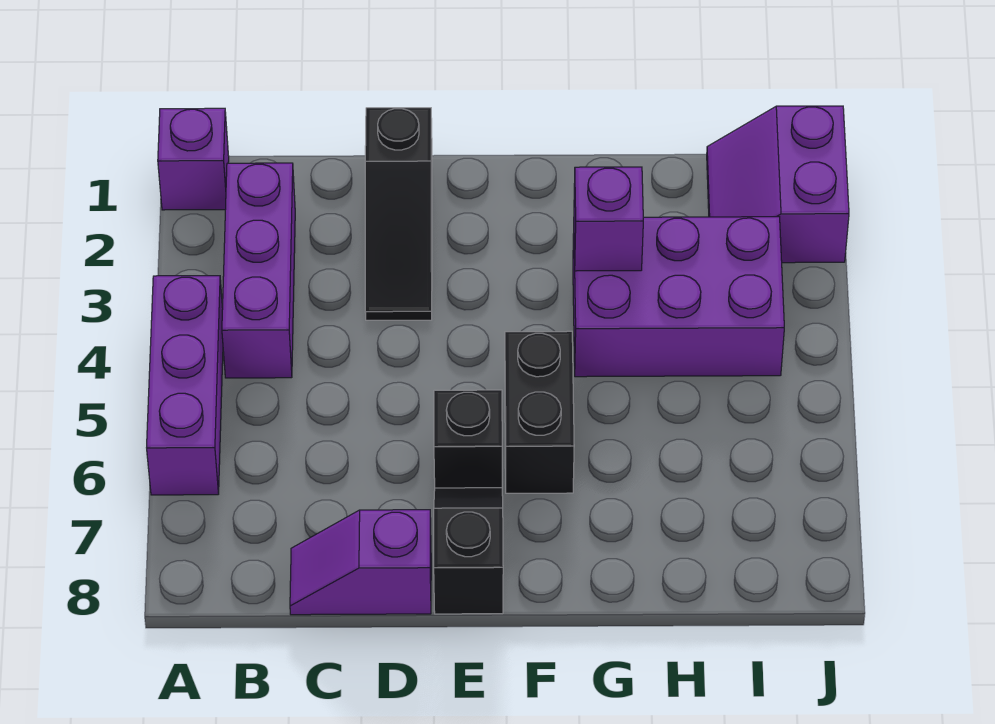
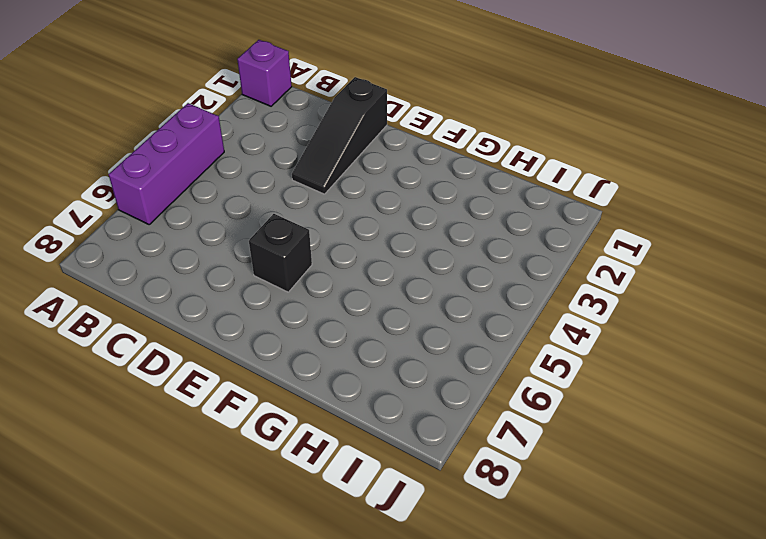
none -> purple brick B2:B4 level 1
none -> purple slope C8:D8 level 1 top D

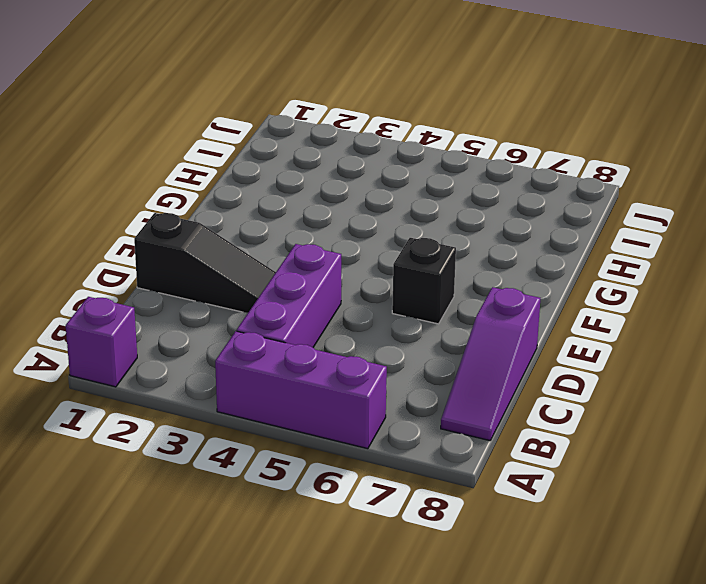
purple brick B4:D4 level 1 -> purple brick B2:B4 level 1
purple slope B8:D8 level 1 top D -> purple slope C8:D8 level 1 top D
none -> black slope E7:E8 level 1 top 8
none -> black brick F5:F6 level 1

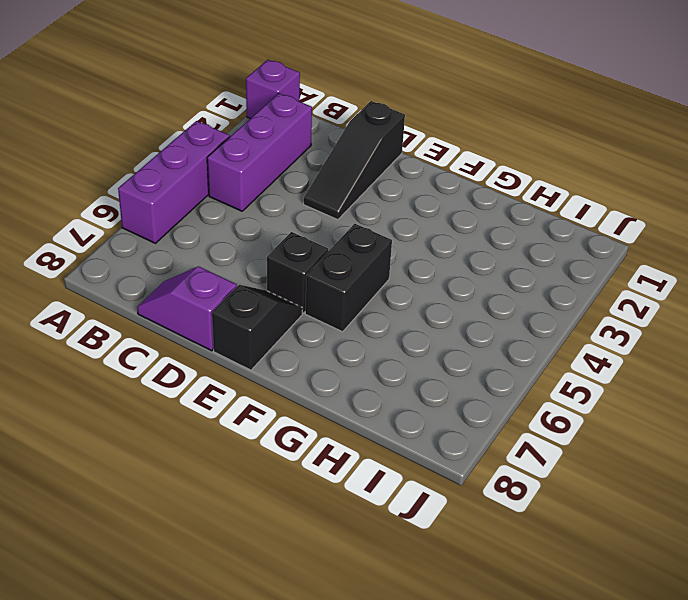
none -> purple brick G3:I4 level 1
none -> purple slope I1:J2 level 1 top J

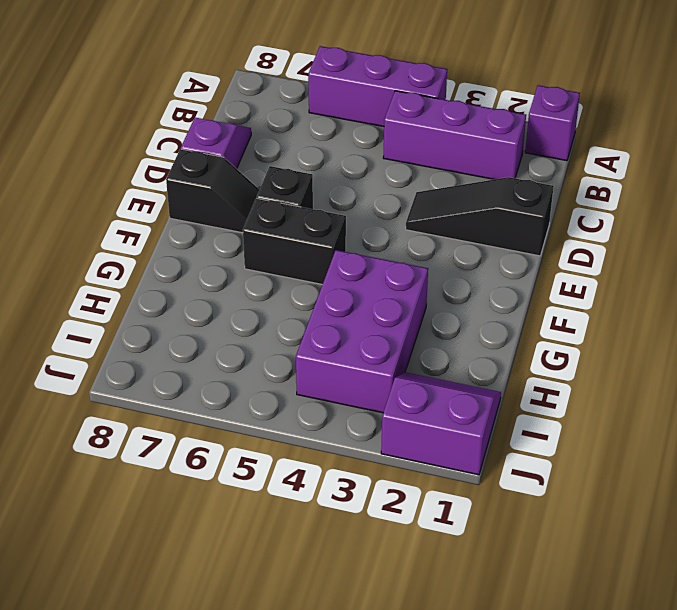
none -> purple brick G3 level 2

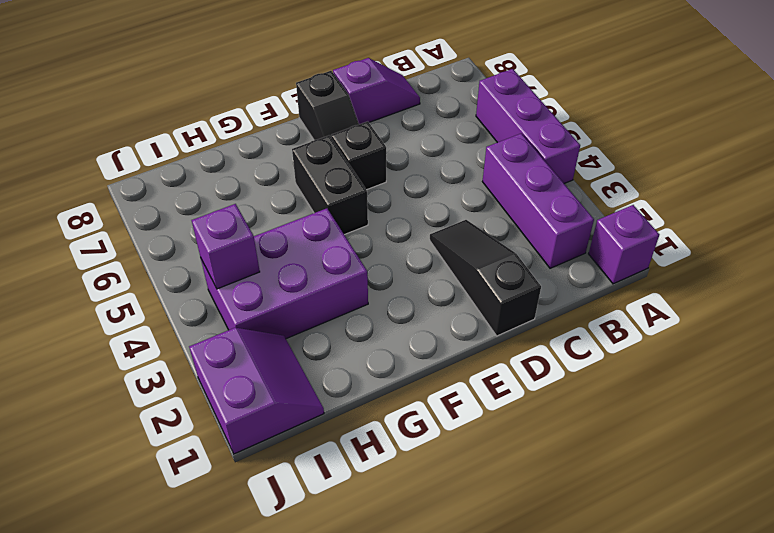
purple brick I4 level 2 -> purple brick G3 level 2

